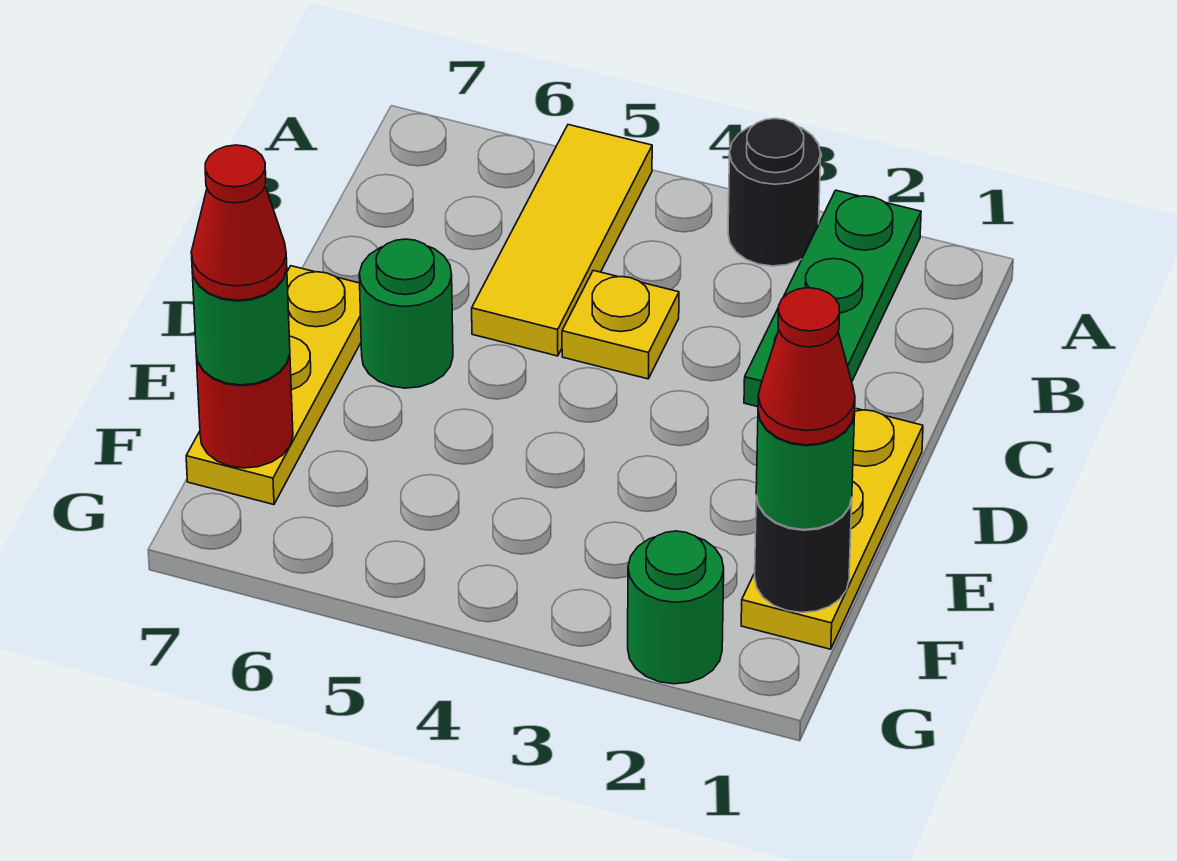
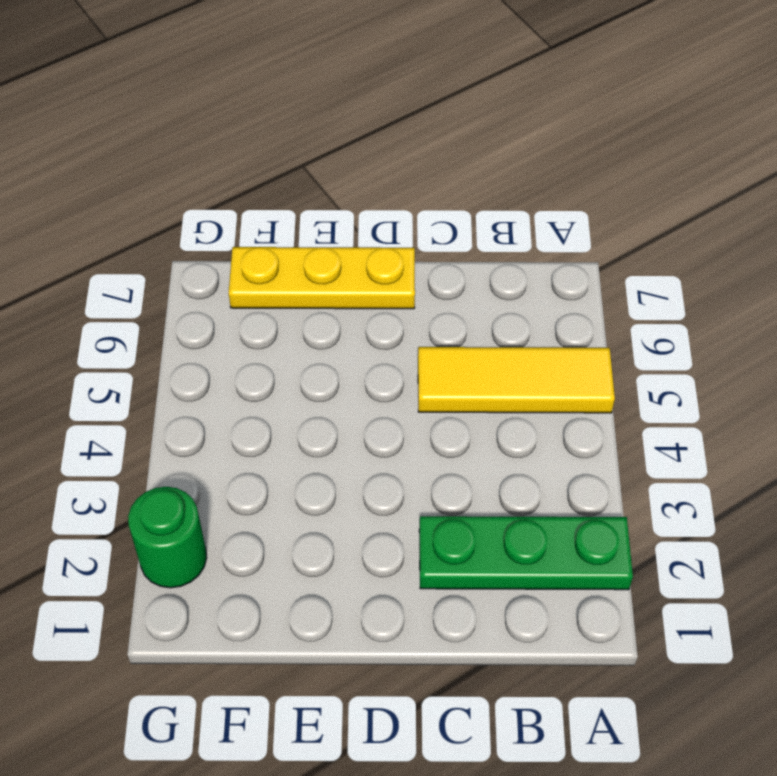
none -> black round brick A3 level 1
none -> yellow plate C4 level 1
none -> yellow plate D1:F1 level 1

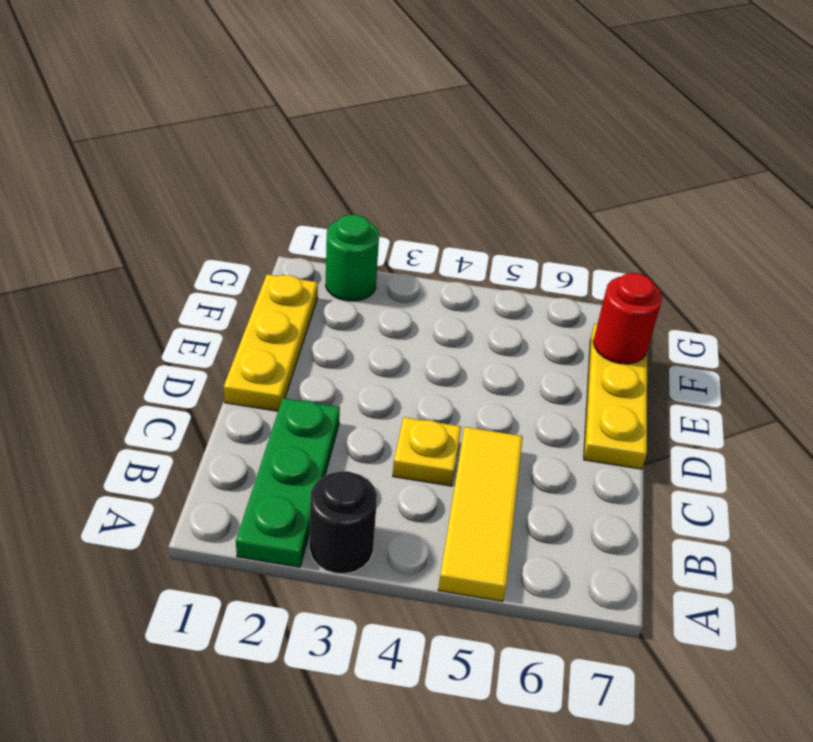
none -> green round brick D6 level 1
none -> black round brick F1 level 2
none -> green round brick F1 level 3

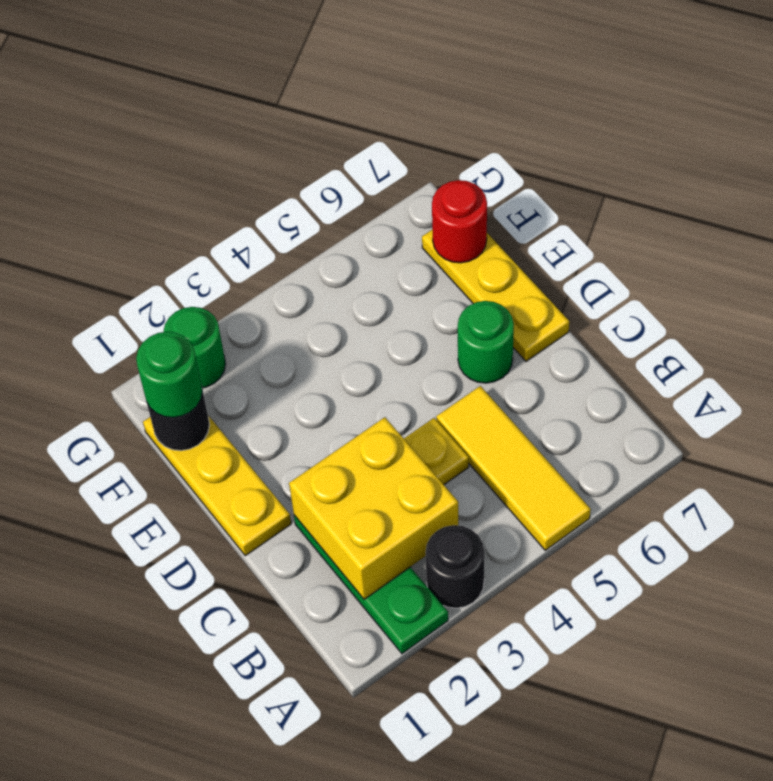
yellow brick B2:C3 level 2 -> none
none -> green round brick F7 level 3
none -> red cone F1 level 4
none -> red cone F7 level 4

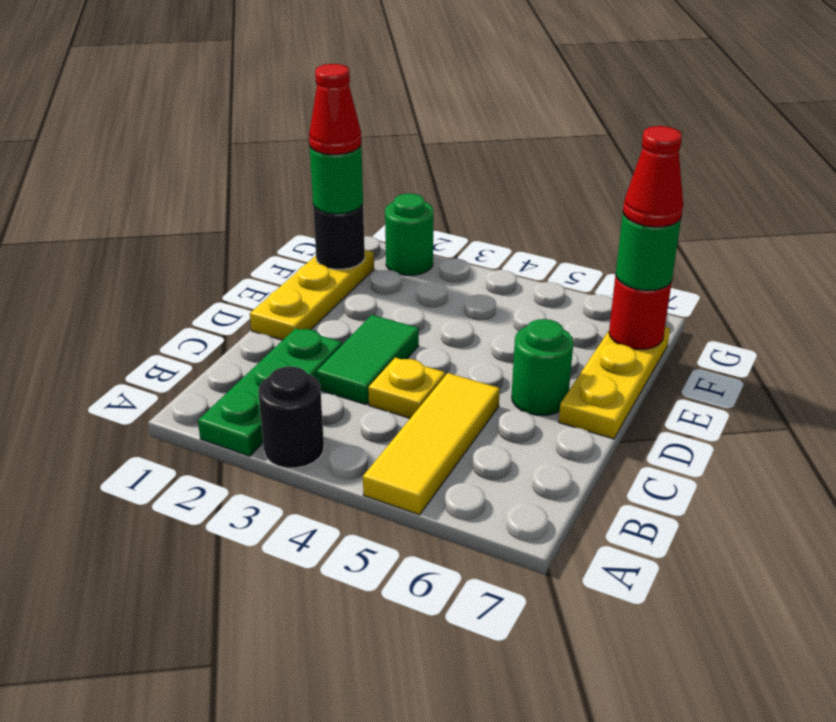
green tile C3:D3 level 1 -> none

